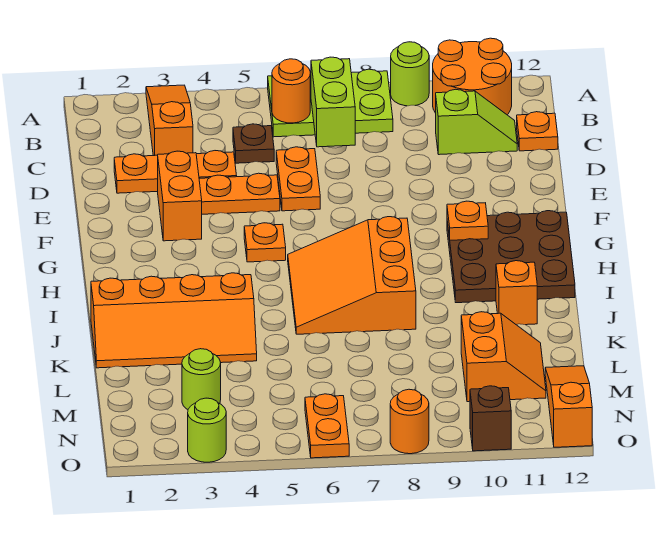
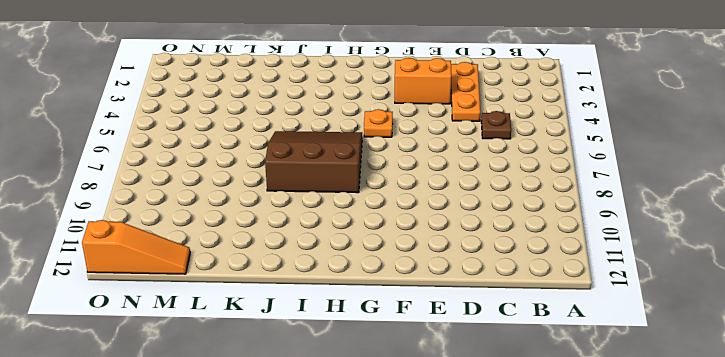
brown slope H6:J8 level 1 top 8 -> orange slope H6:J8 level 1 top 8
none -> orange slope A3:C3 level 1 top C
none -> lime plate A6:B8 level 1
none -> lime round brick A9 level 1

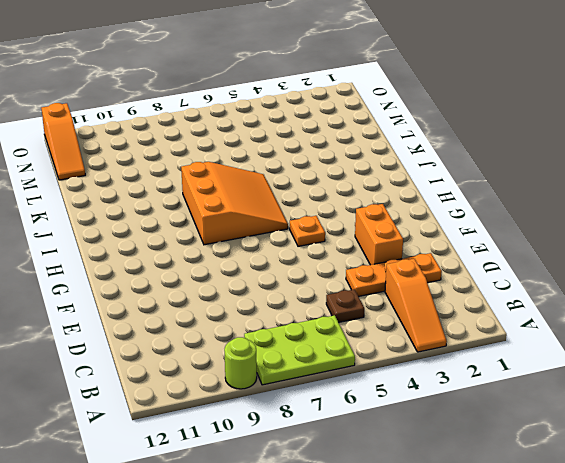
none -> orange round brick A10:B11 level 1
none -> lime slope C10:C11 level 1 top 10
none -> orange plate C12 level 1

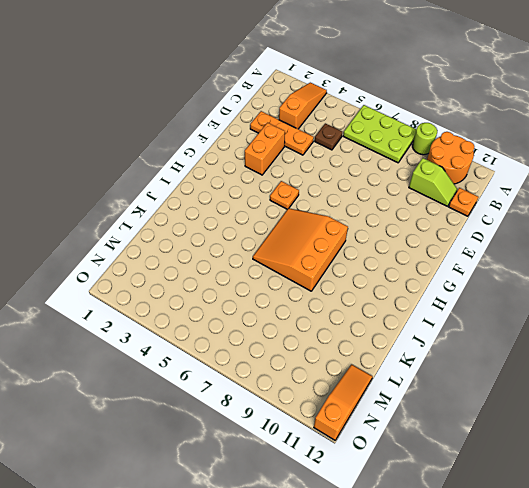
none -> orange plate D6:E6 level 1
none -> orange plate E4:E5 level 1
none -> brown plate G10:I12 level 1

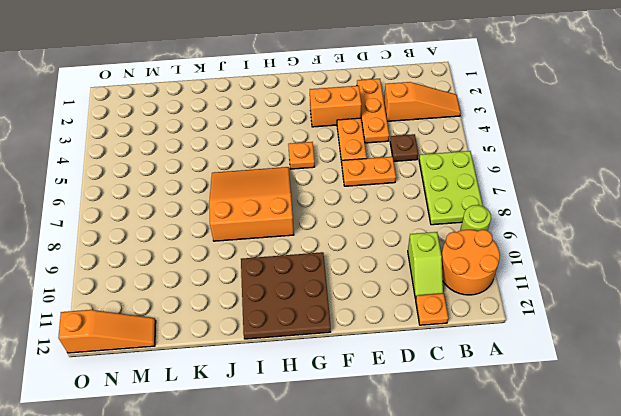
none -> orange slope J1:K4 level 1 top J
none -> orange brick J11 level 1
none -> orange slope L10:M11 level 1 top 10

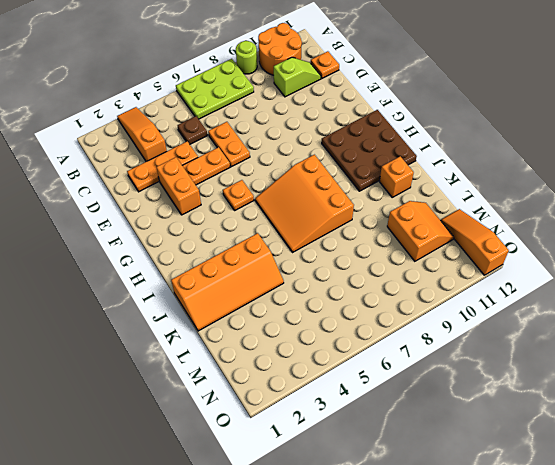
none -> lime round brick M3 level 1
none -> orange plate N6:O6 level 1
none -> lime round brick O3 level 1

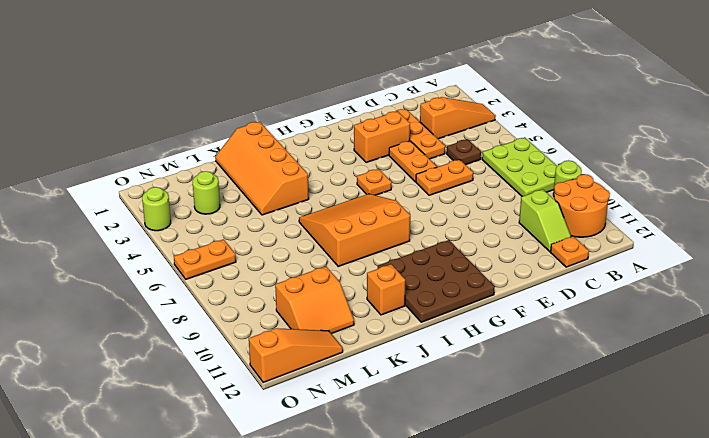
none -> orange round brick O8 level 1
none -> brown brick O10 level 1
none -> orange round brick B6 level 2

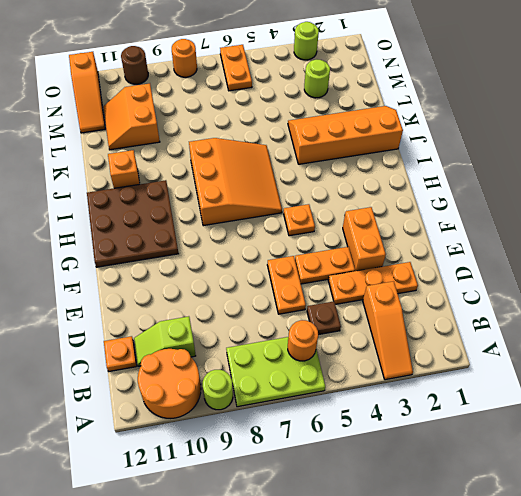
brown round brick O10 level 1 -> brown brick O10 level 1
none -> lime brick B7:C7 level 2
none -> orange plate G10 level 2

